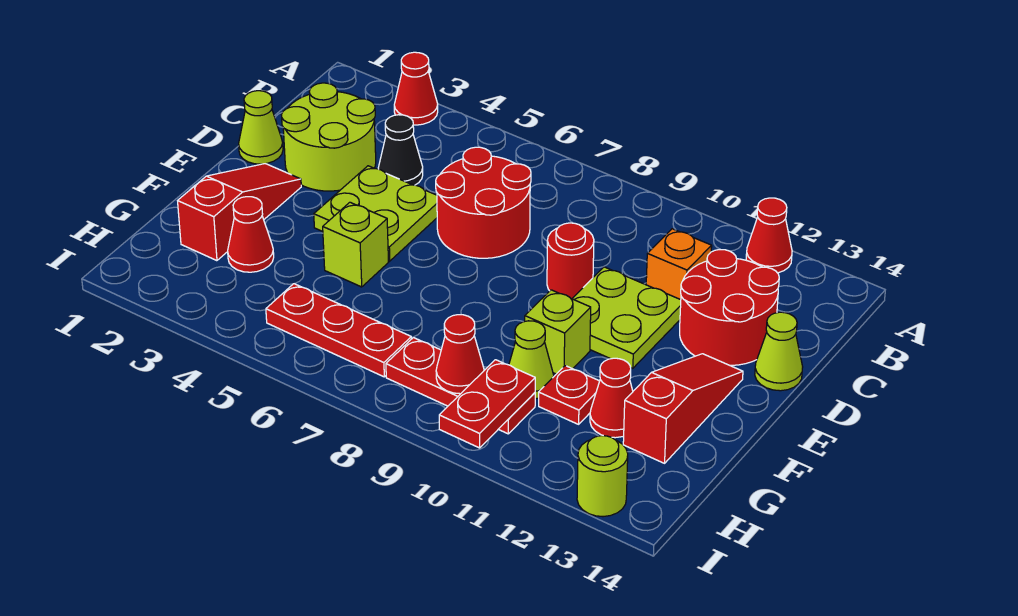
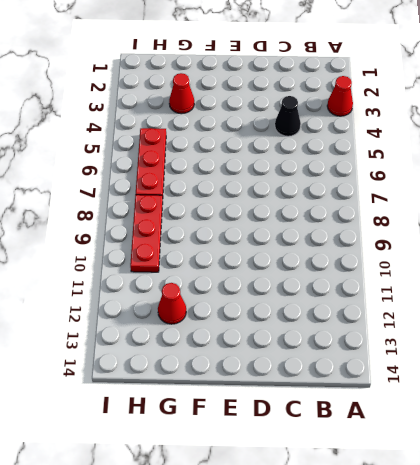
none -> red cone A12 level 1
none -> lime round brick C2:D3 level 1
none -> red round brick C6:D7 level 1

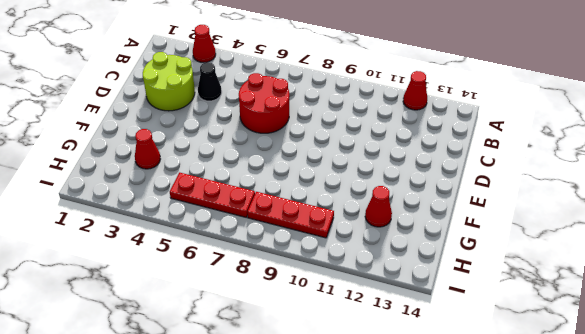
none -> orange brick C11 level 1
none -> red round brick C12:D13 level 1
none -> lime cone D1 level 1

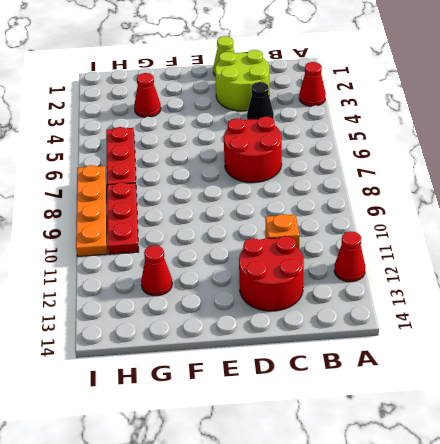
orange plate I7:I10 level 1 -> none
none -> lime plate D4:E5 level 1
none -> red round brick D9 level 1
none -> lime plate D10:E11 level 1

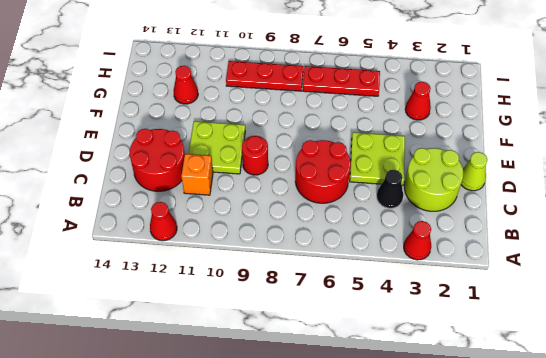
none -> lime cone D14 level 1
none -> red slope E2:G2 level 1 top G
none -> red slope E13:G13 level 1 top G

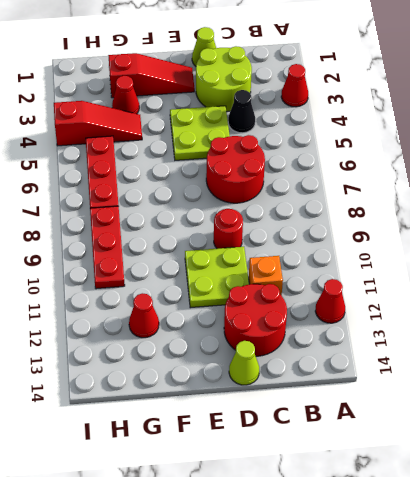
red slope G4:I4 level 1 top I -> red slope E13:G13 level 1 top G
none -> lime brick F5 level 1
none -> lime brick F10 level 1
none -> lime cone G10 level 1

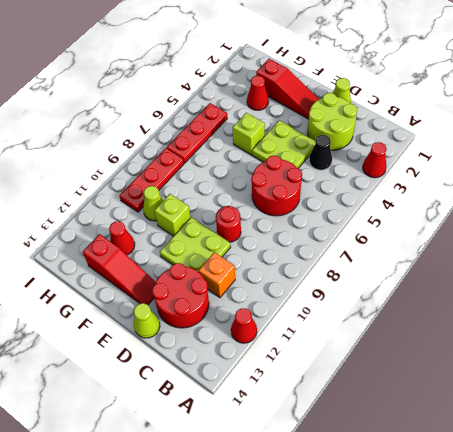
none -> red plate G11 level 1
none -> lime round brick I13 level 1
none -> red cone H9 level 2

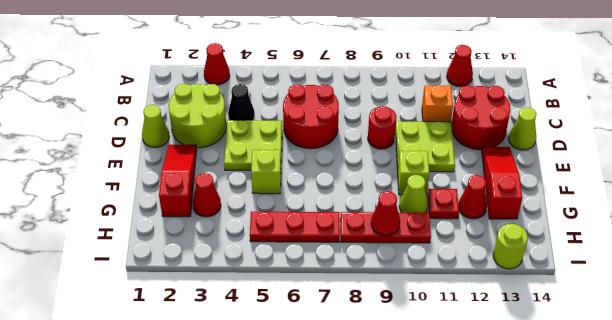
none -> red plate H10:I10 level 2

